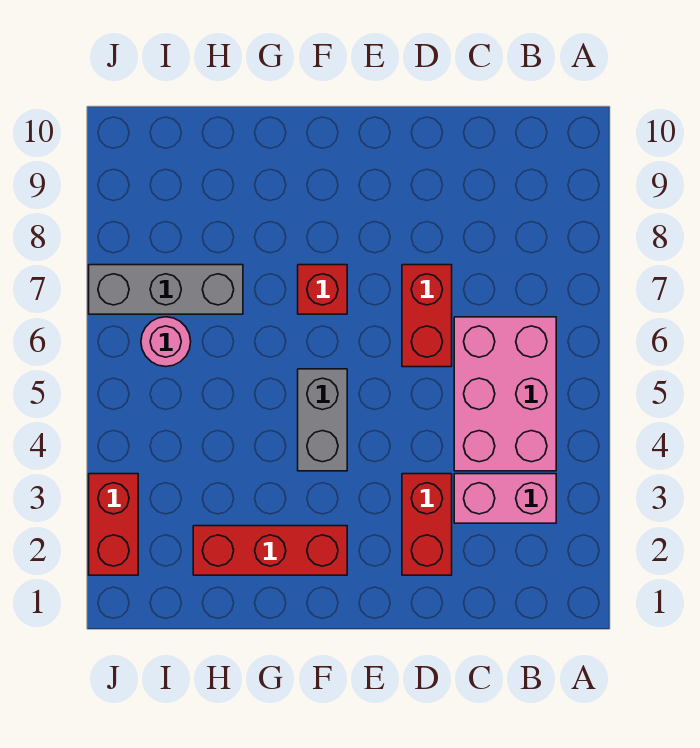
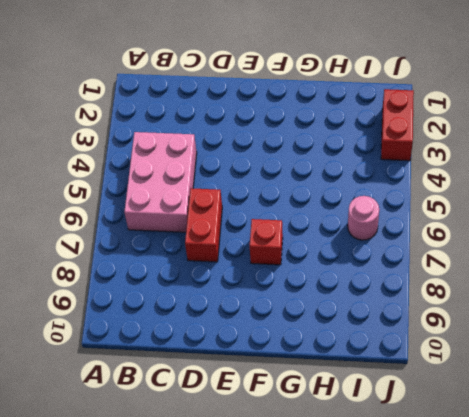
none -> pink brick B3:C3 level 1
none -> red brick D2:D3 level 1

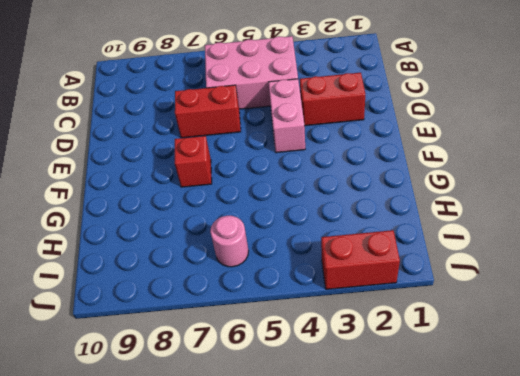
pink brick D4:E4 level 1 -> pink brick B3:C3 level 1
none -> red brick F2:H2 level 1
none -> grey brick F4:F5 level 1

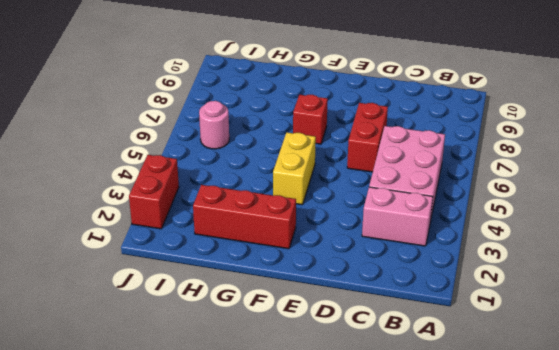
yellow brick F4:F5 level 1 -> grey brick F4:F5 level 1
none -> red brick D2:D3 level 1
none -> grey brick H7:J7 level 1

